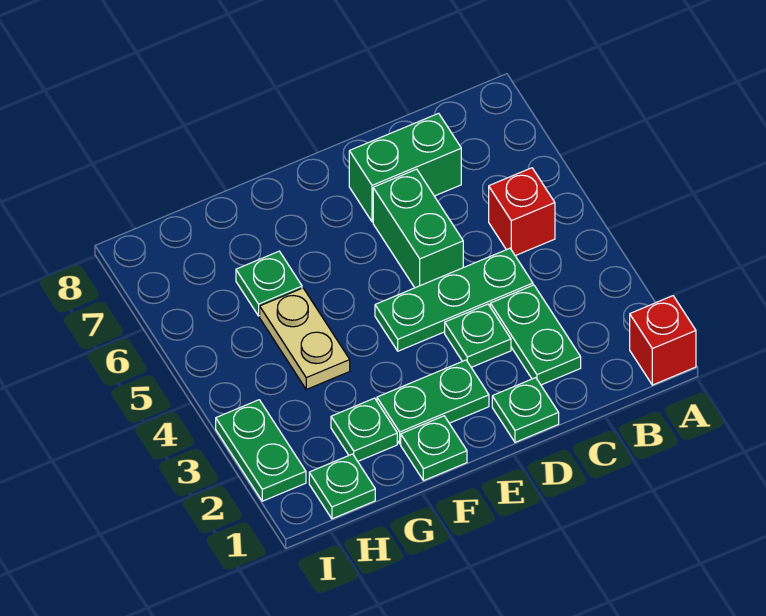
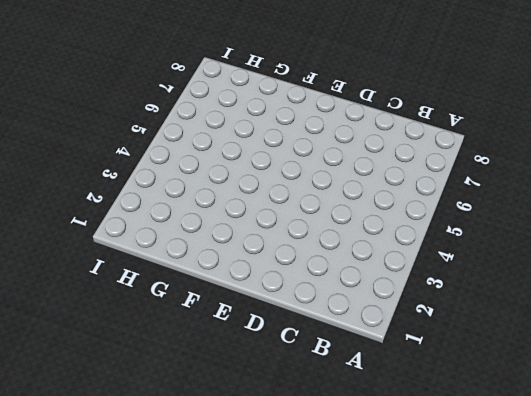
none -> red brick A1 level 1
none -> red brick B5 level 1
none -> green plate C2:C3 level 1

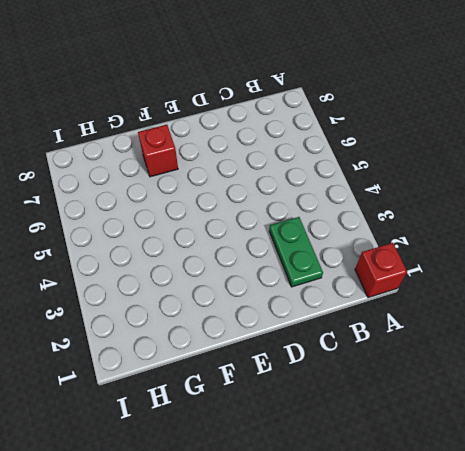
red brick F7 level 1 -> red brick B5 level 1
none -> green plate C4:E4 level 1
none -> green brick C7:D7 level 1
none -> green plate D1 level 1

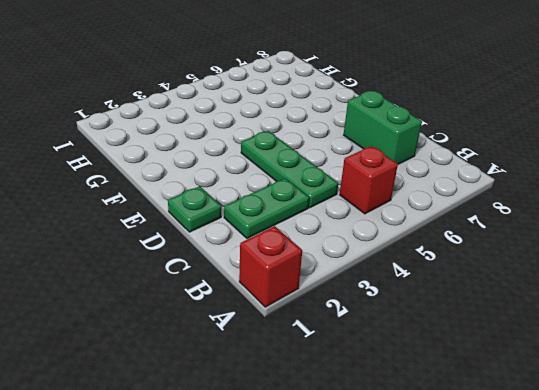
none -> green plate D3 level 1
none -> green brick D5:D6 level 1
none -> green plate E2:F2 level 1

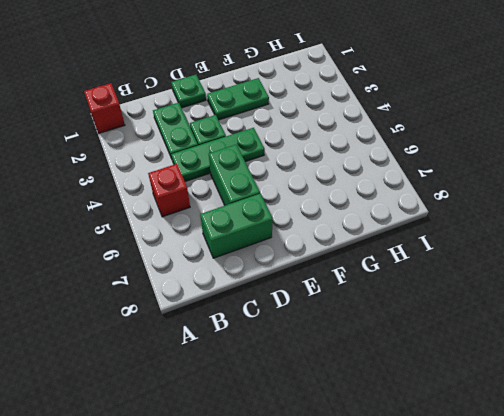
none -> green plate F1 level 1
none -> green plate G2 level 1
none -> tan plate G4:G5 level 1

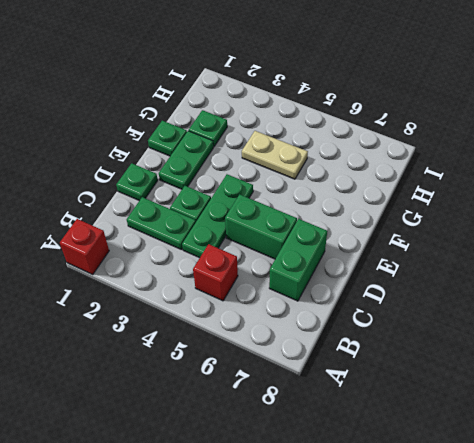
none -> green plate G6 level 1
none -> green plate H1 level 1
none -> green plate I2:I3 level 1

